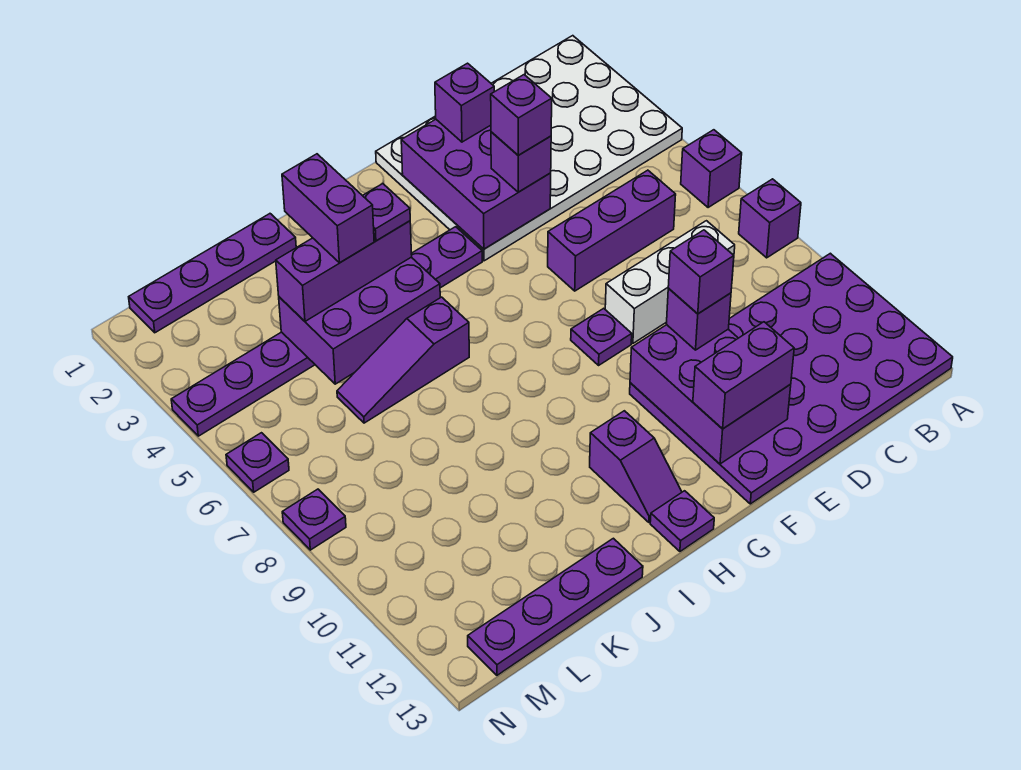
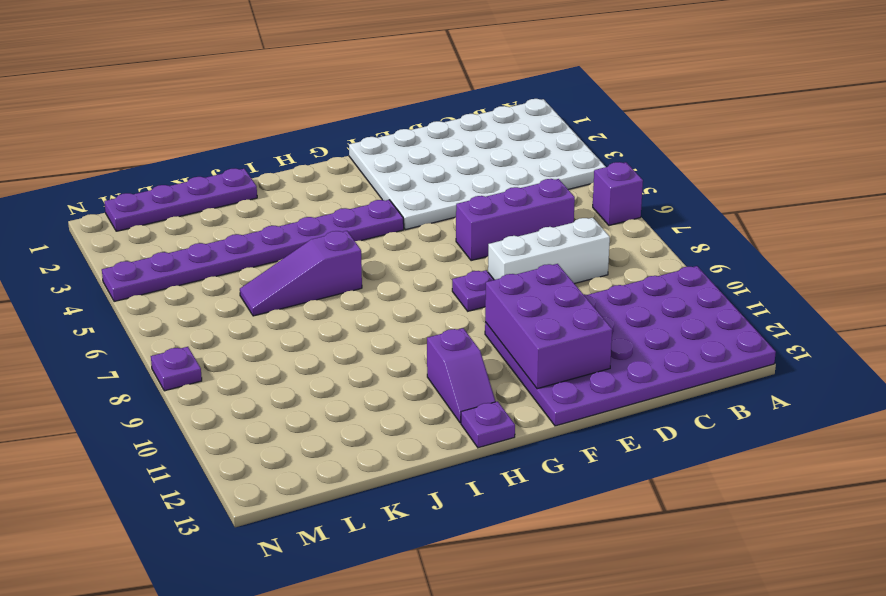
none -> purple brick A8 level 1
none -> purple plate J13:M13 level 1
none -> purple plate N6 level 1

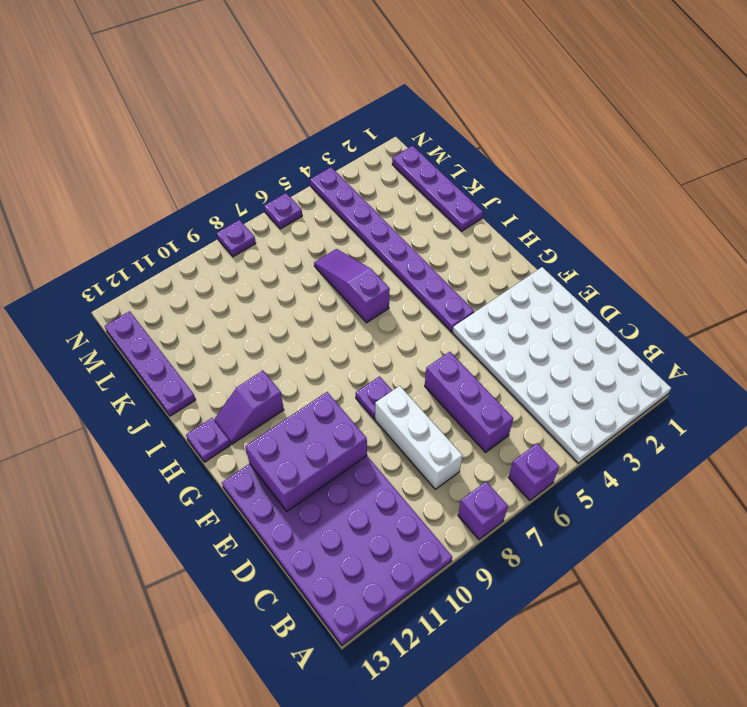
none -> purple brick E2:F4 level 2
none -> purple brick I4:K5 level 2
none -> purple brick E2 level 3

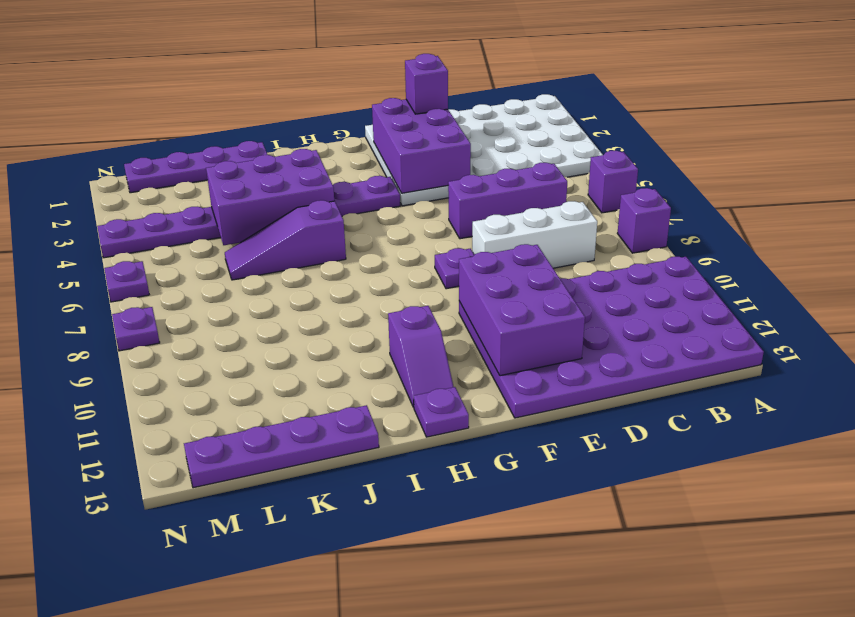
none -> purple brick E4 level 3
none -> purple brick E10 level 3
none -> purple brick E12:F12 level 3

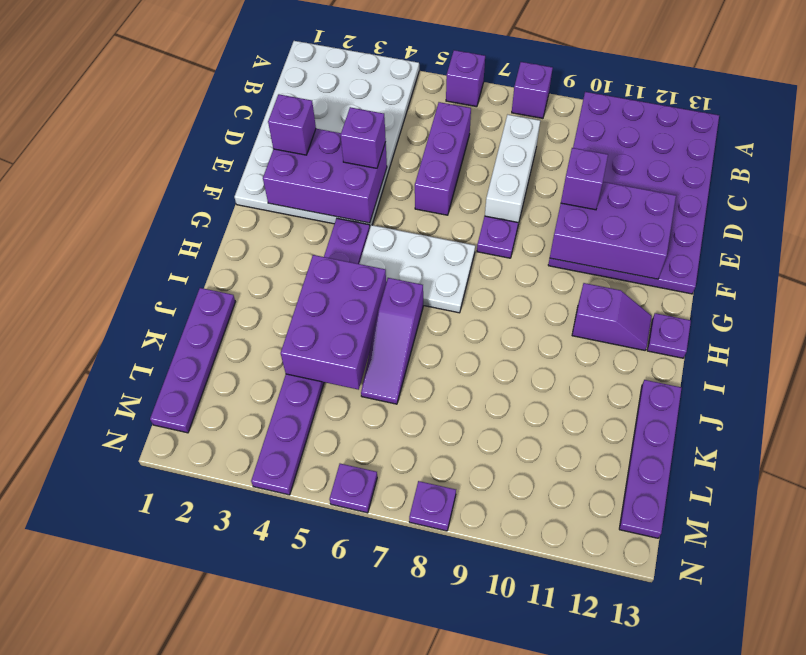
white plate G5:H7 level 1 -> none
none -> purple brick E12:F12 level 3
none -> purple brick I4:K4 level 3
none -> purple brick E4 level 4

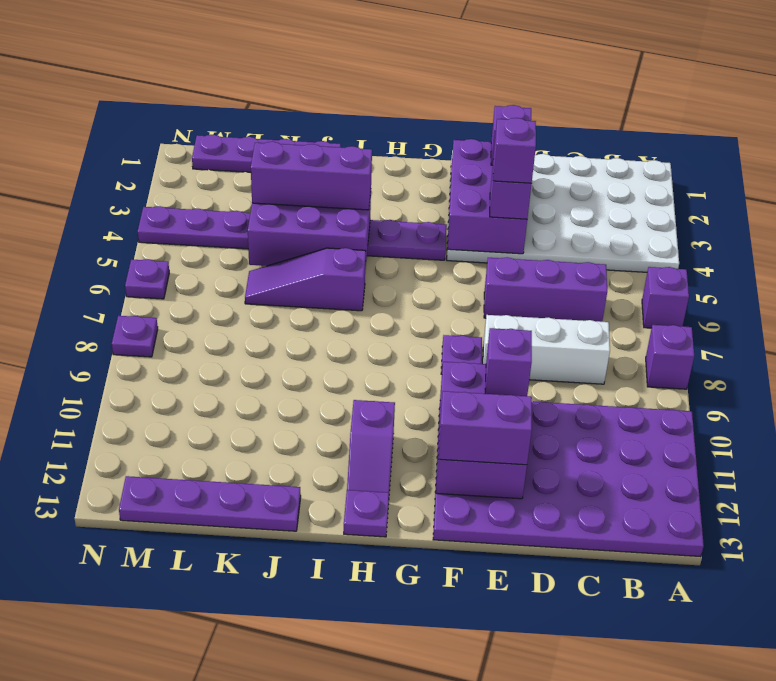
none -> purple brick E10 level 4
none -> purple plate I4 level 4
none -> purple brick J3:J4 level 4

